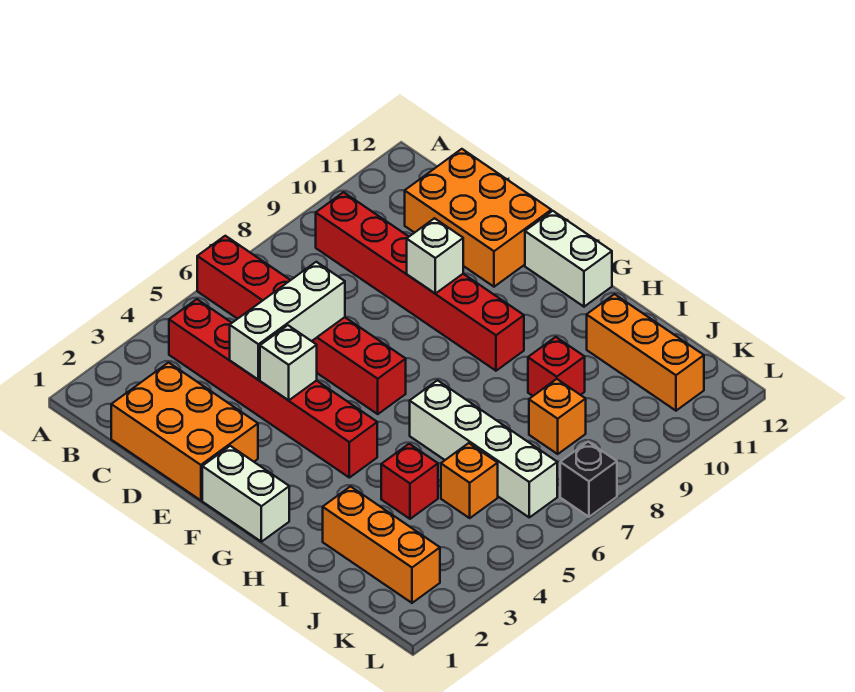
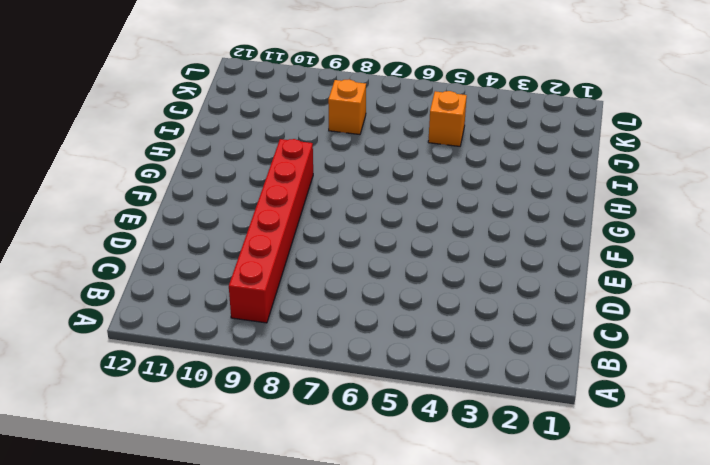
none -> red brick A6:F6 level 1
none -> red brick B4:G4 level 1
none -> orange brick C1:E2 level 1

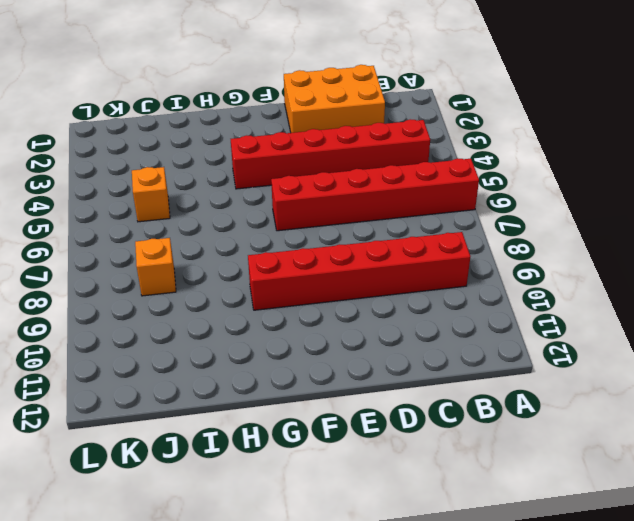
none -> orange brick C11:E12 level 1
none -> white brick F1:G1 level 1
none -> white brick F12:G12 level 1

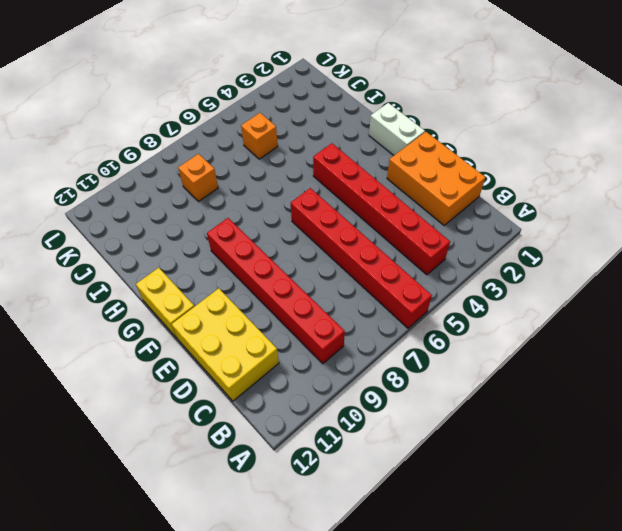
yellow brick C11:E12 level 1 -> orange brick C11:E12 level 1
yellow brick F12:G12 level 1 -> white brick F12:G12 level 1
none -> white brick H6:K6 level 1
none -> orange brick I2:K2 level 1
none -> red brick I4 level 1

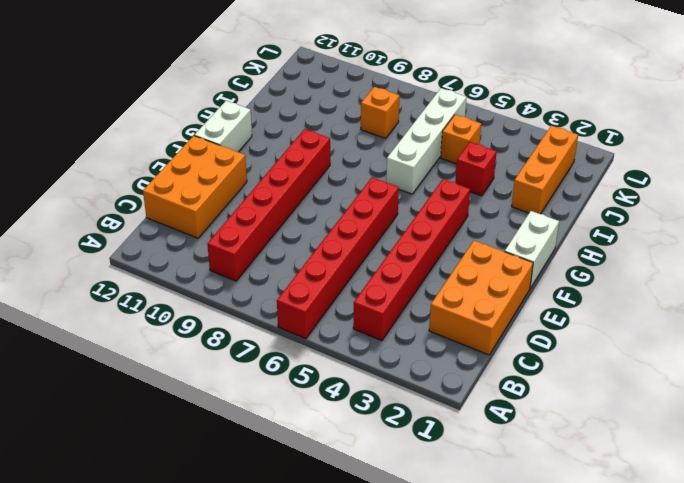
none -> red brick I9 level 1
none -> orange brick I11:K11 level 1
none -> black brick L7 level 1

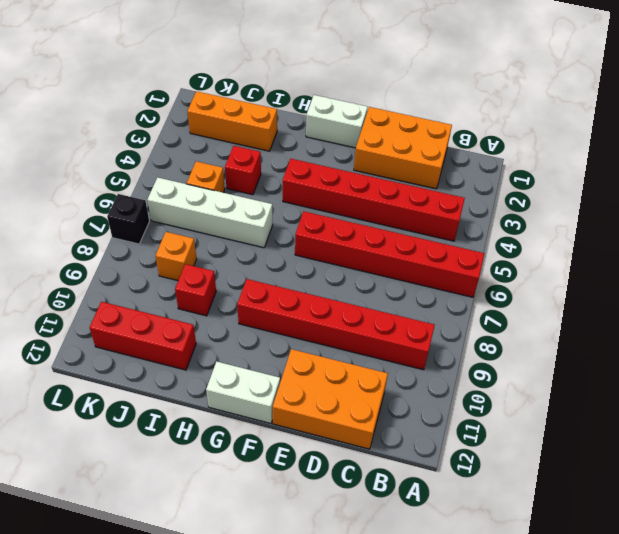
red brick I11:K11 level 1 -> orange brick I11:K11 level 1
none -> white brick D4:D6 level 2
none -> white brick E4 level 2
none -> white brick E9 level 2

